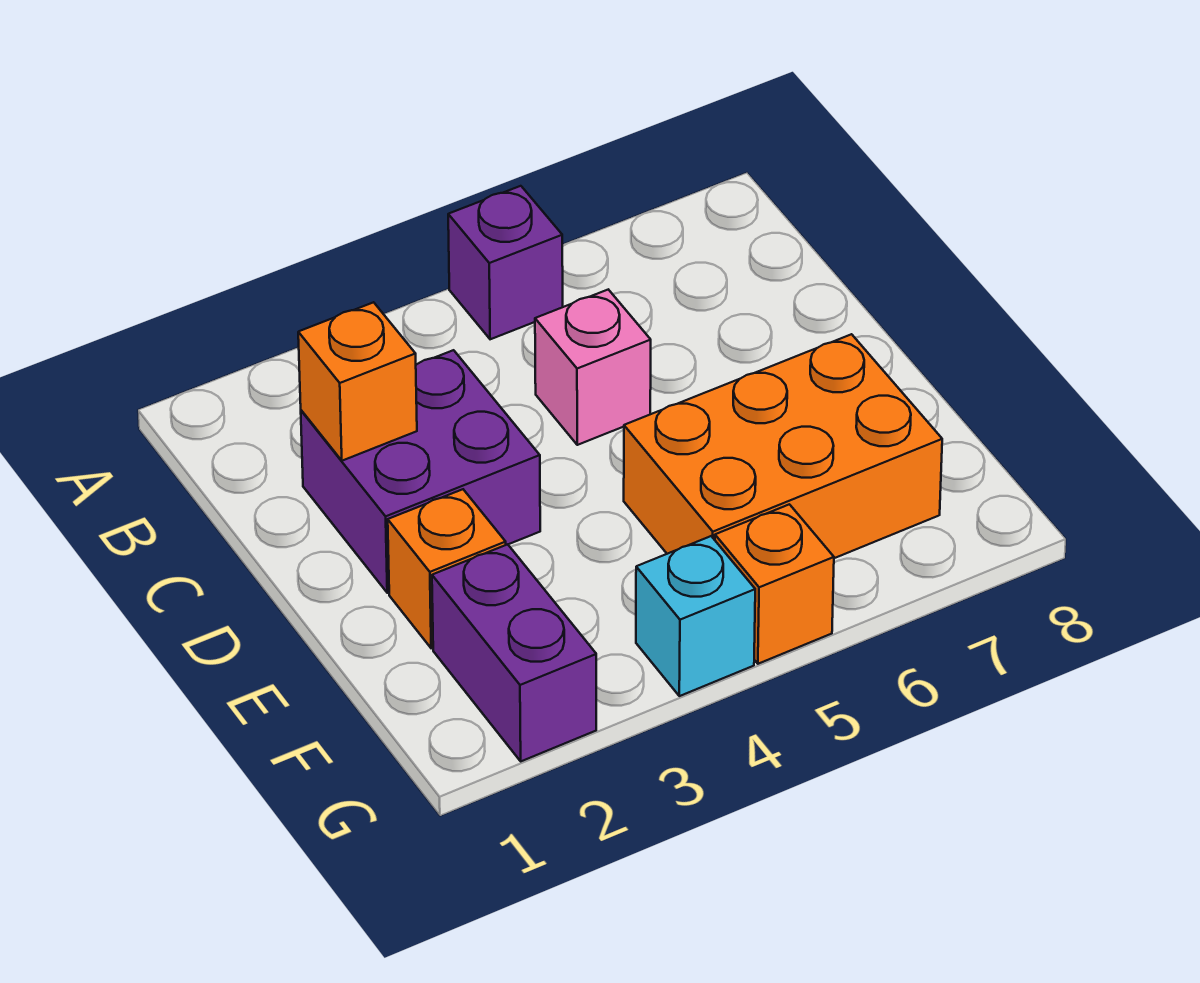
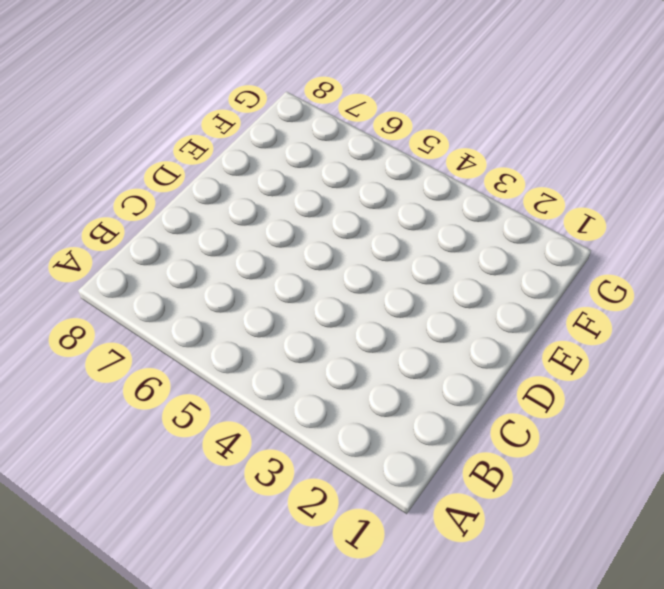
none -> purple brick A5 level 1
none -> purple brick C2:D3 level 1

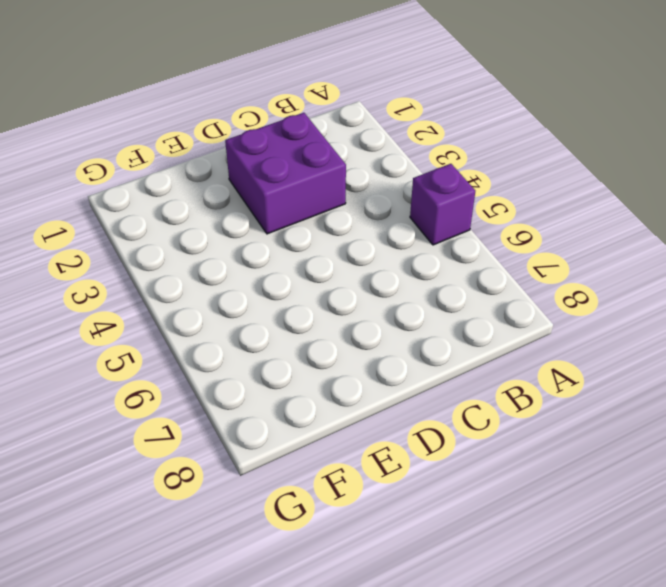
none -> pink brick C5 level 1
none -> orange brick E2 level 1

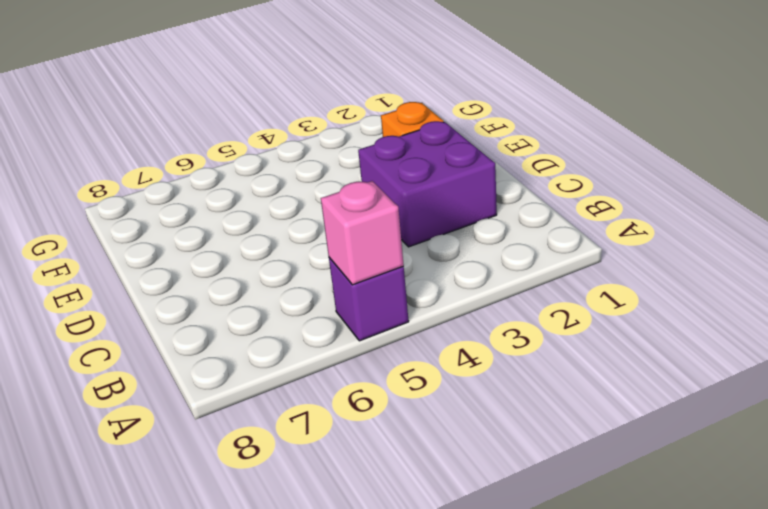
pink brick A5 level 2 -> pink brick C5 level 1
none -> orange brick E5:F7 level 1
none -> purple brick F2:G2 level 1

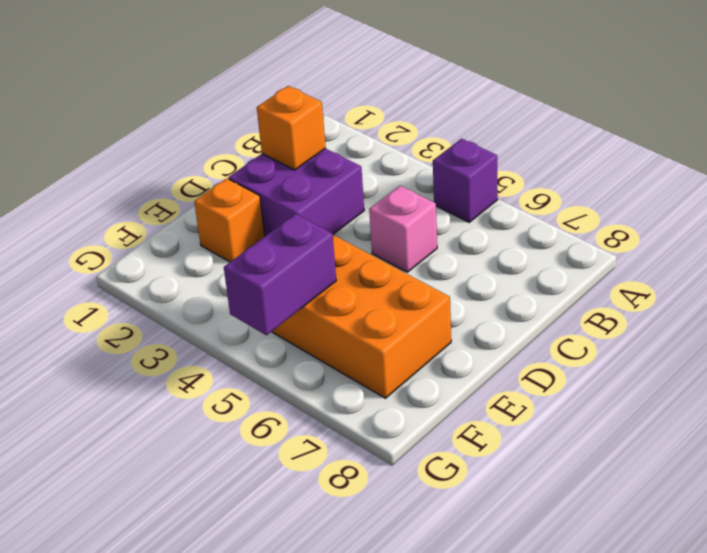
purple brick F5:G5 level 2 -> purple brick F2:G2 level 1
none -> cyan brick G4 level 1
none -> orange brick G5 level 1

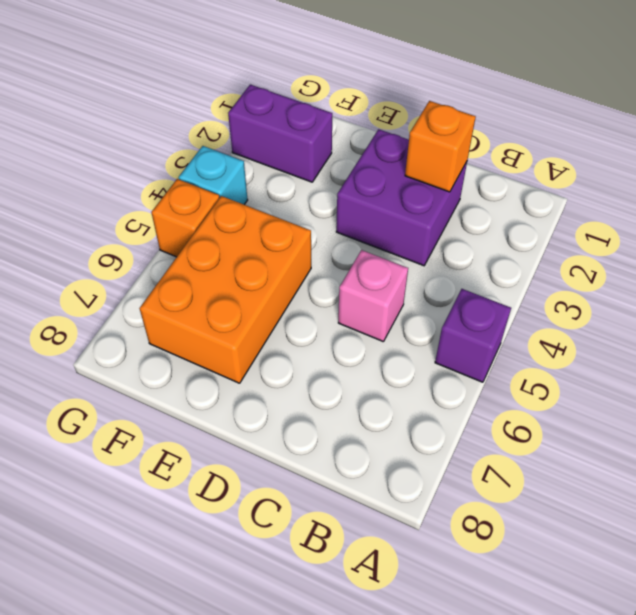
none -> orange brick E2 level 1

